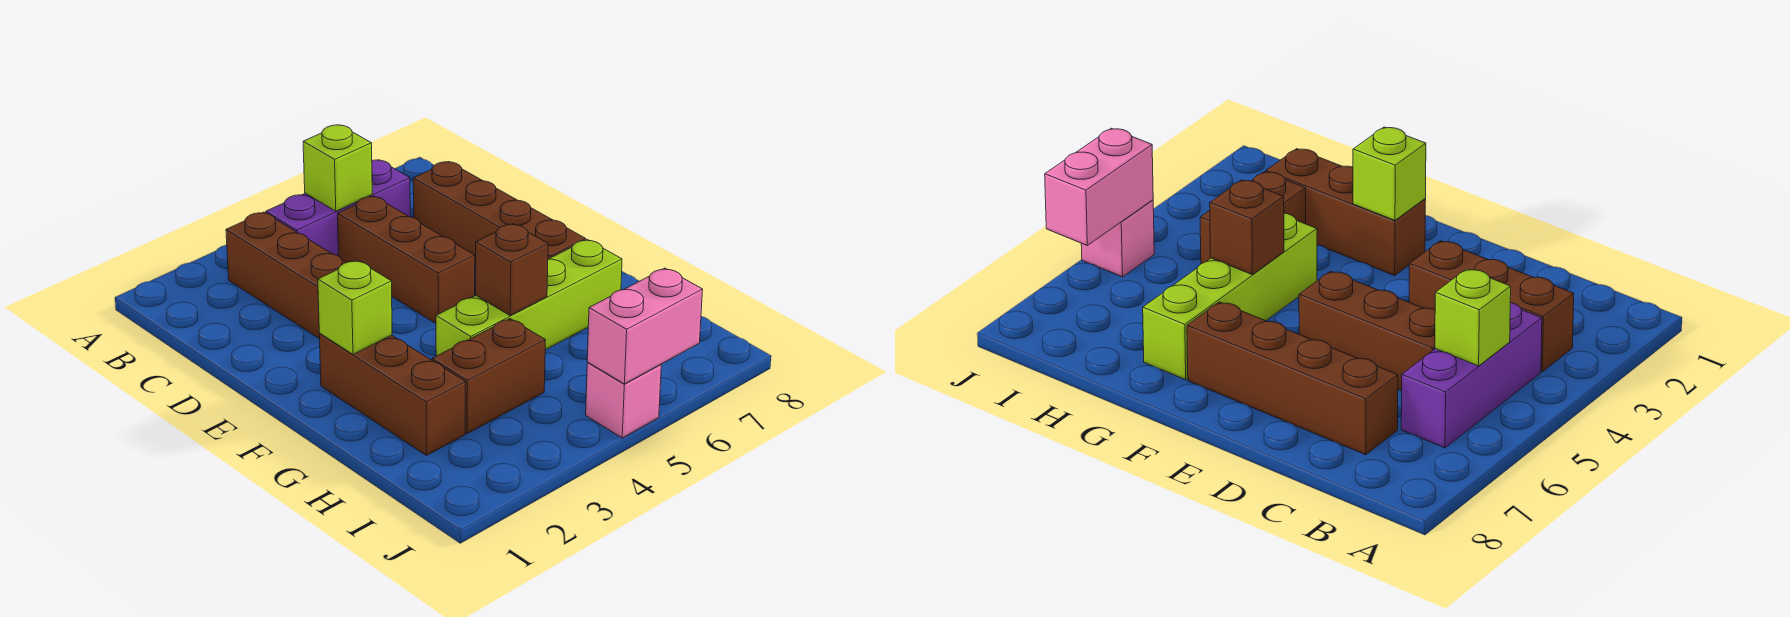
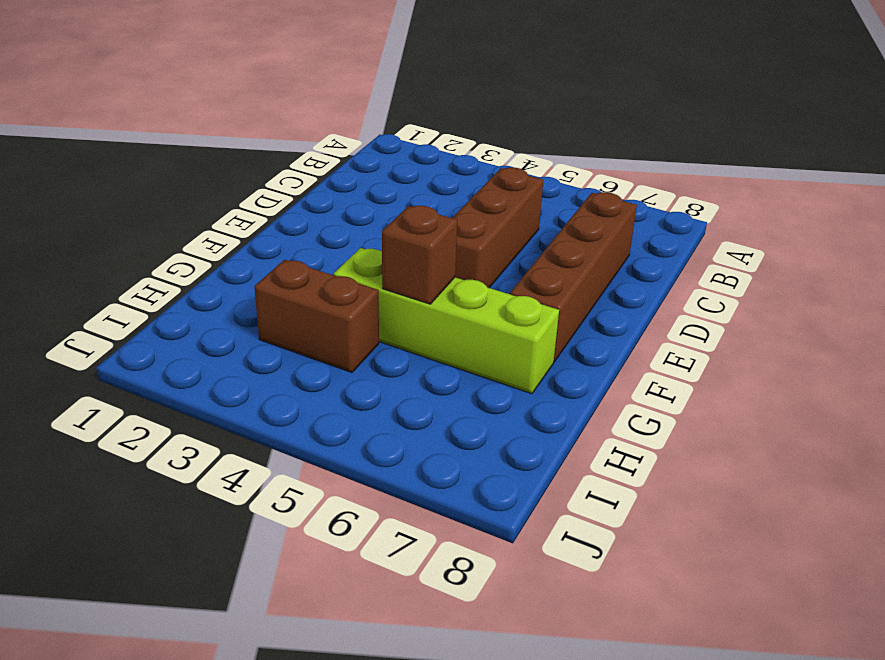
none -> brown brick B3:D3 level 1
none -> purple brick B4:B6 level 1
none -> brown brick F2:H2 level 1

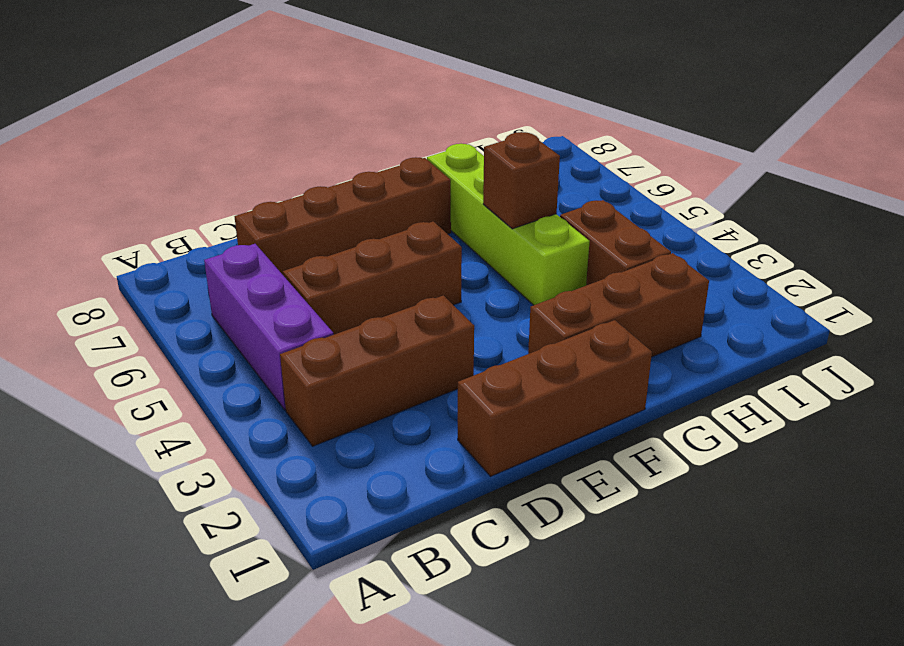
brown brick D1:F1 level 1 -> none
none -> pink brick J5 level 1
none -> lime brick B5 level 2
none -> lime brick F2 level 2

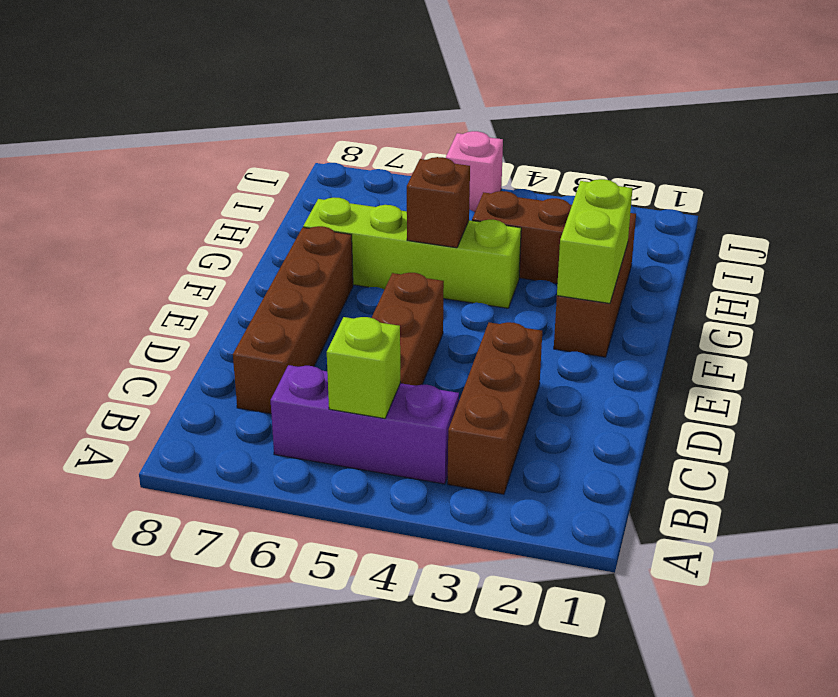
lime brick F2:G2 level 2 -> lime brick F2 level 2
none -> pink brick J5:J6 level 2

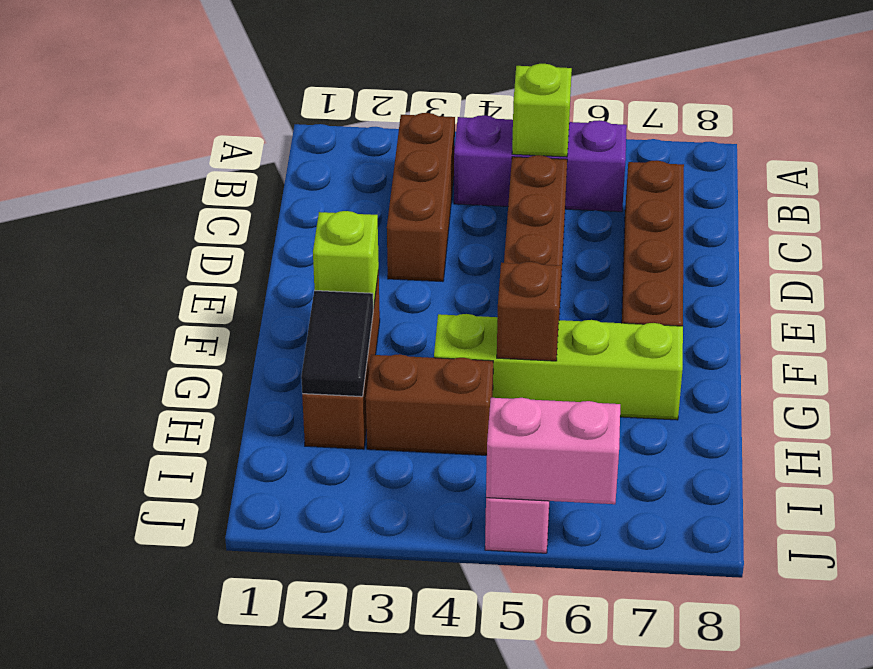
black tile G2:H2 level 2 -> none

